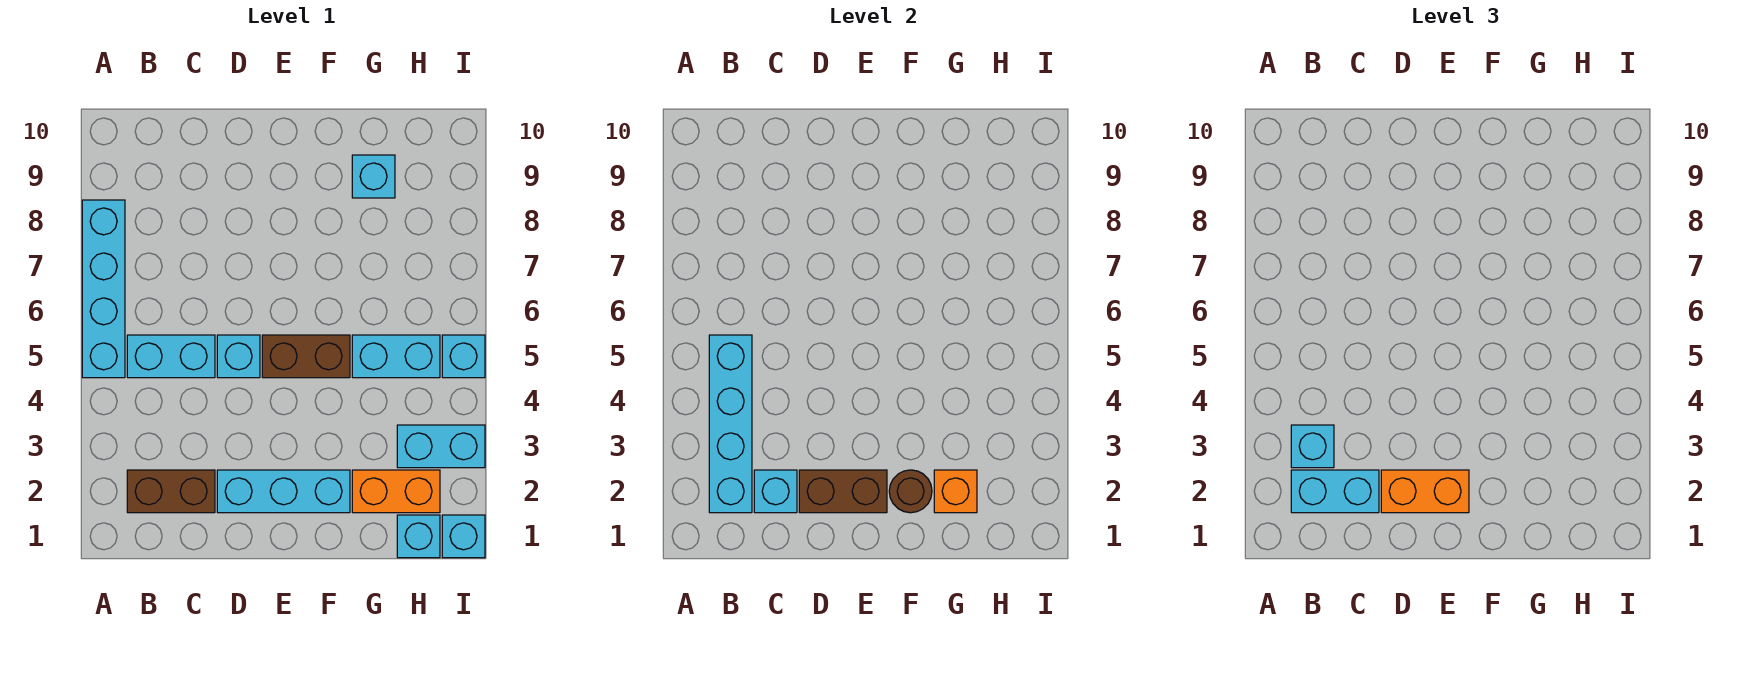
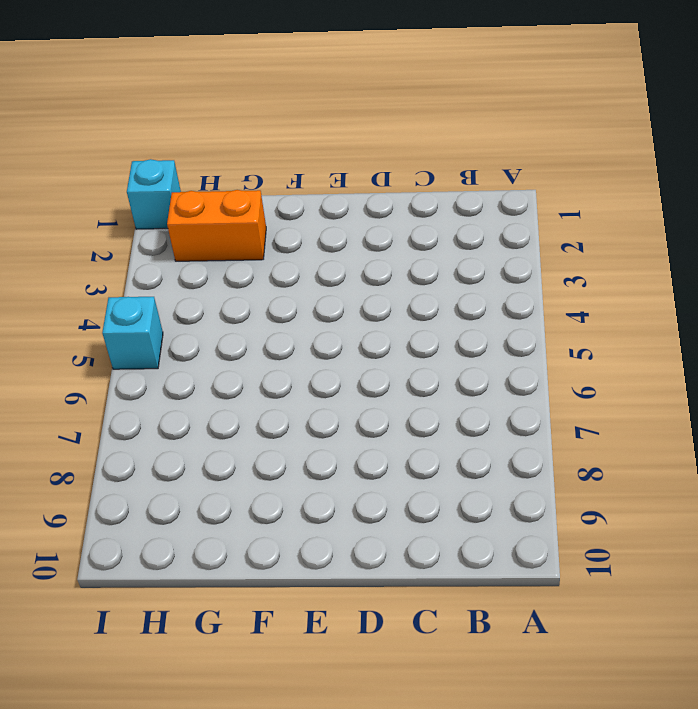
none -> cyan brick A5:A8 level 1
none -> brown brick B2:C2 level 1
none -> cyan brick B5:C5 level 1

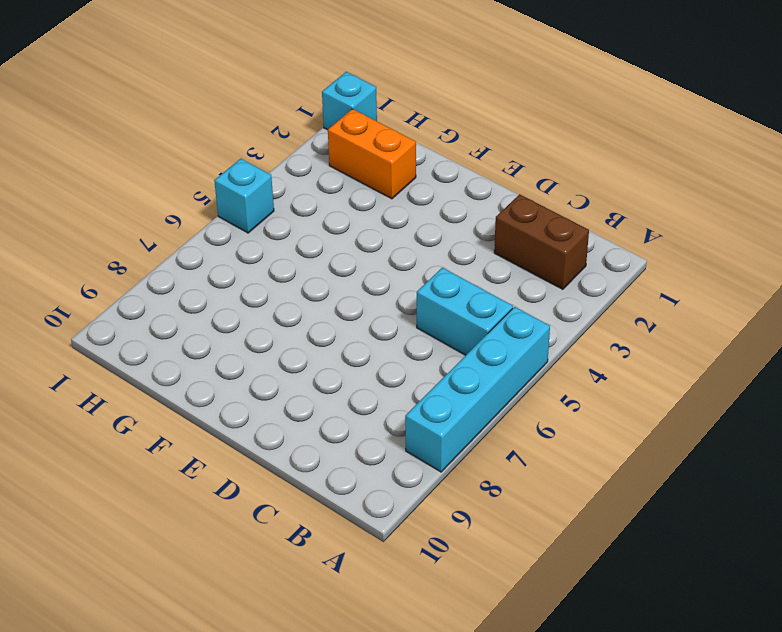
none -> cyan brick D2:F2 level 1
none -> cyan brick D5 level 1
none -> brown brick E5:F5 level 1

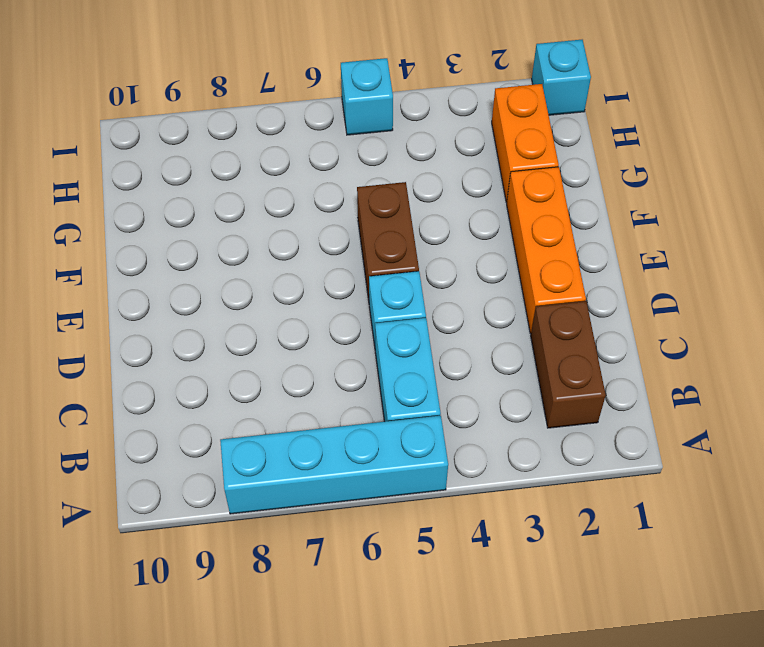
orange brick D2:F2 level 1 -> cyan brick D2:F2 level 1
none -> cyan brick G5:H5 level 1
none -> cyan brick G9 level 1
none -> cyan brick H1 level 1

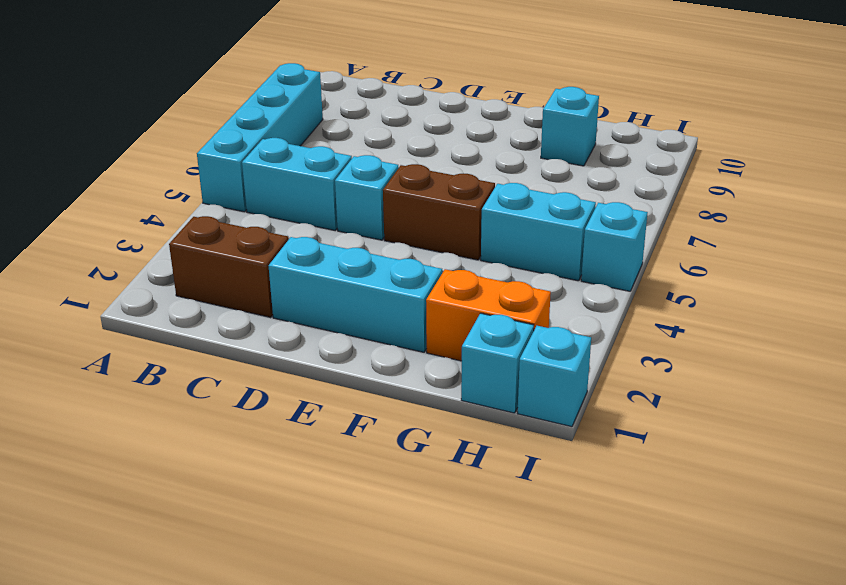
none -> cyan brick H3:I3 level 1
none -> cyan brick B2:B5 level 2
none -> cyan brick C2 level 2

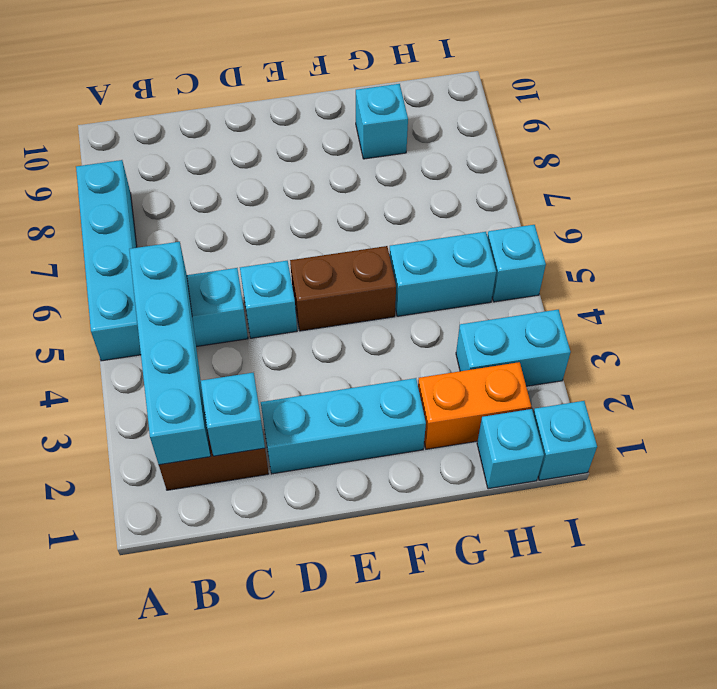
none -> brown brick D2:E2 level 2
none -> brown round brick F2 level 2
none -> orange brick G2 level 2

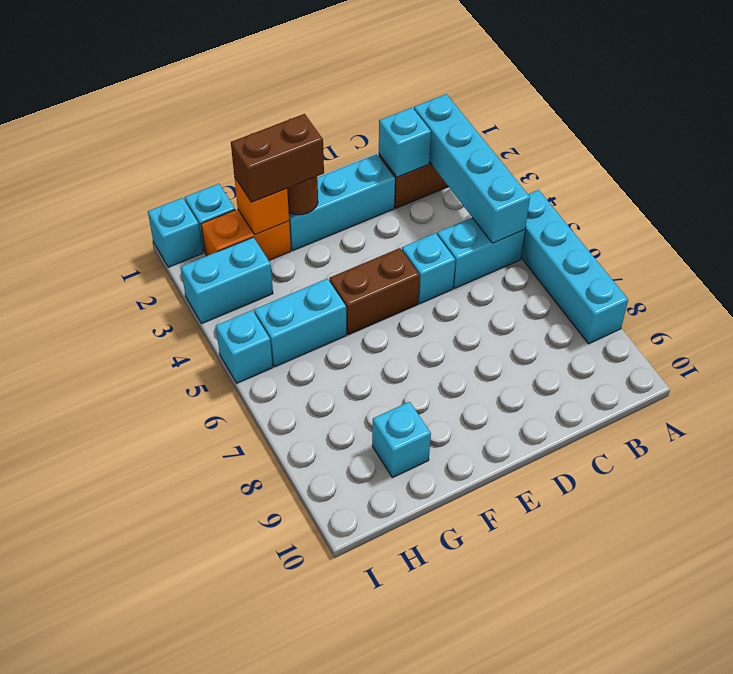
brown brick F2:G2 level 3 -> brown brick D2:E2 level 2
none -> cyan brick B2:C2 level 3
none -> cyan brick B3 level 3
none -> orange brick D2:E2 level 3

